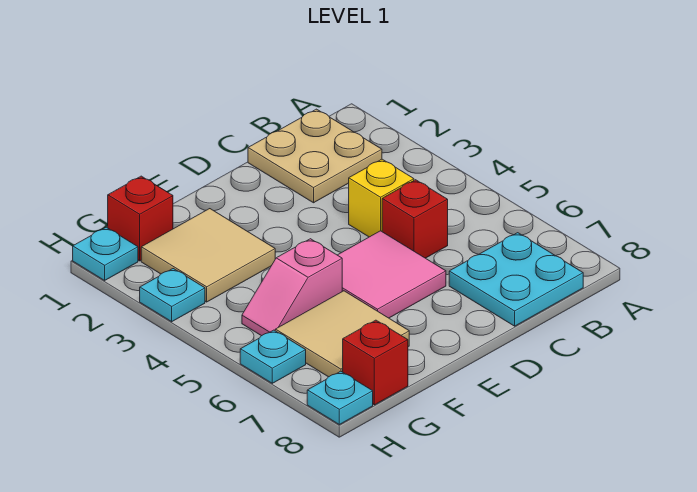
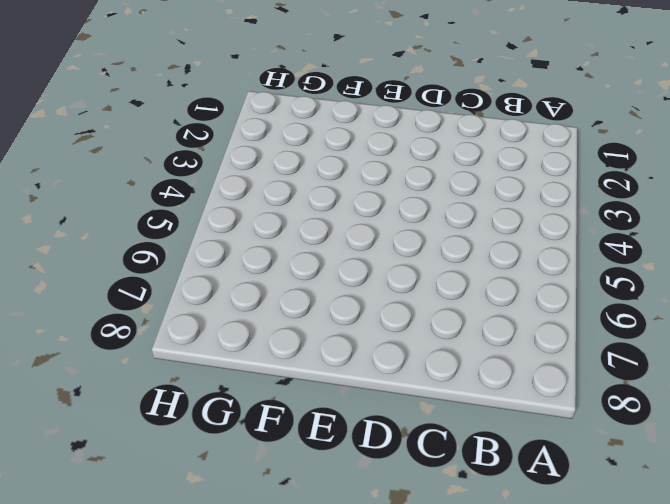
none -> tan plate B1:C2 level 1
none -> cyan plate B7:C8 level 1
none -> yellow brick C4 level 1

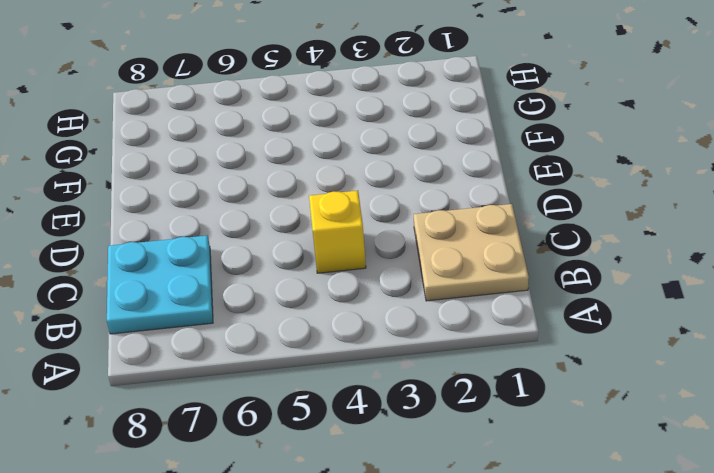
none -> red brick C5 level 1
none -> pink tile D5:E6 level 1
none -> tan tile F2:G3 level 1

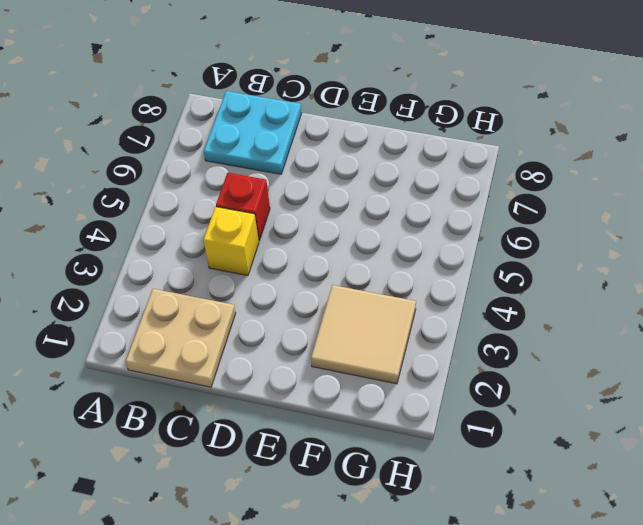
none -> pink tile D5:E6 level 1
none -> pink slope F5:G5 level 1 top F
none -> tan tile F6:G7 level 1

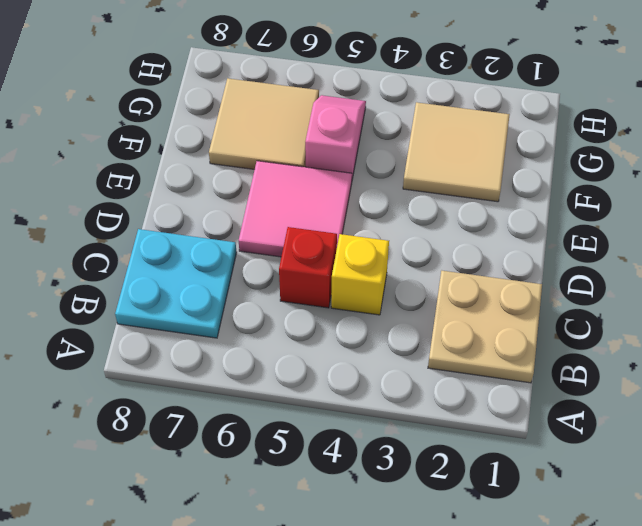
none -> red brick G1 level 1
none -> red brick G8 level 1
none -> cyan plate H1 level 1

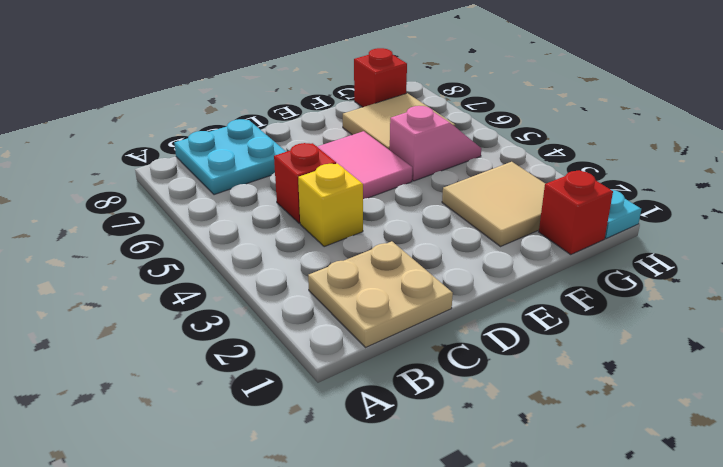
none -> cyan plate H3 level 1
none -> cyan plate H6 level 1
none -> cyan plate H8 level 1

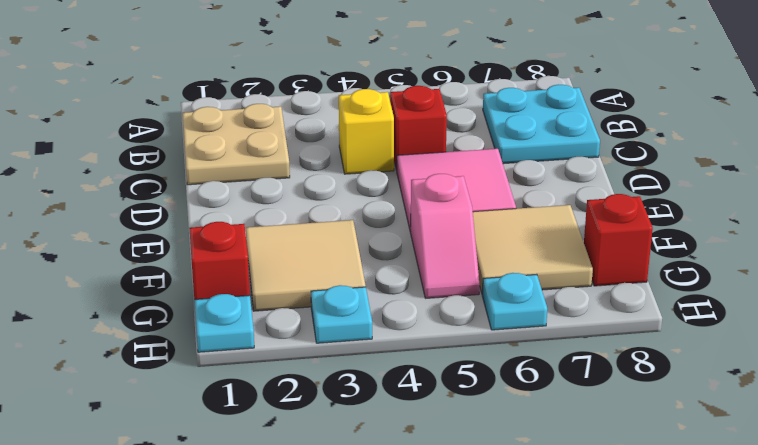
none -> cyan plate H8 level 1

